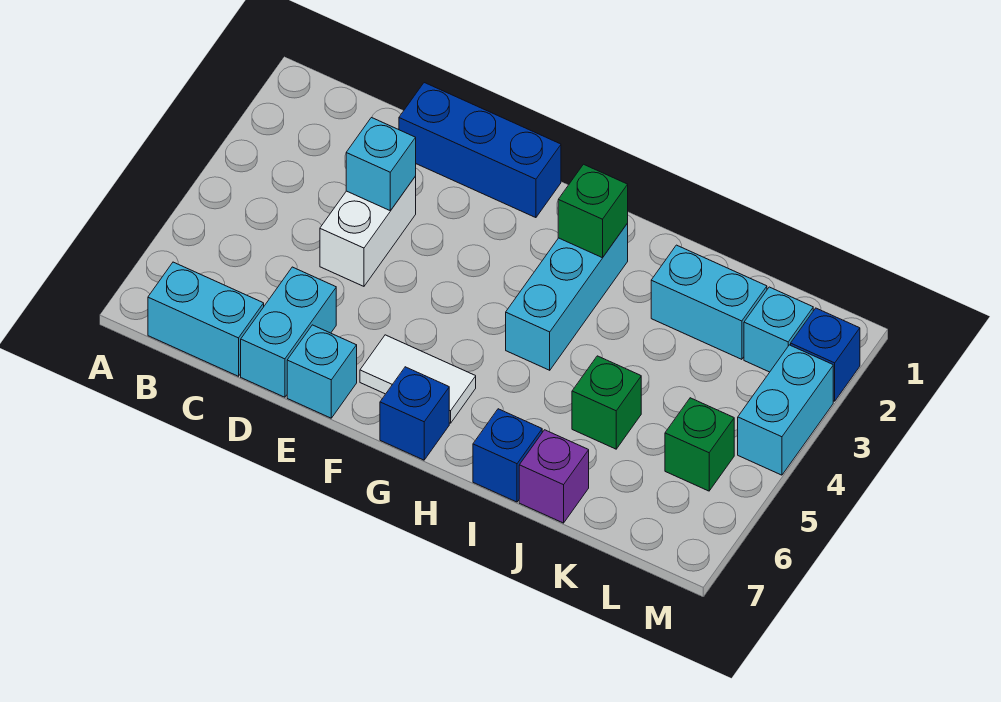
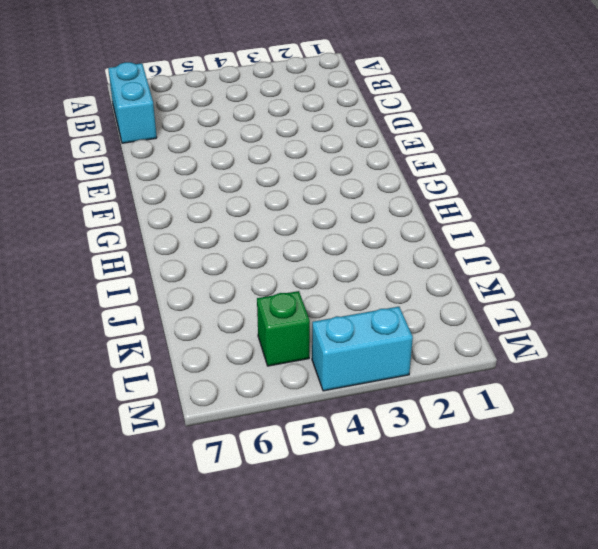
none -> blue brick D1:F1 level 1
none -> white brick D3:D4 level 1
none -> cyan brick D6:D7 level 1

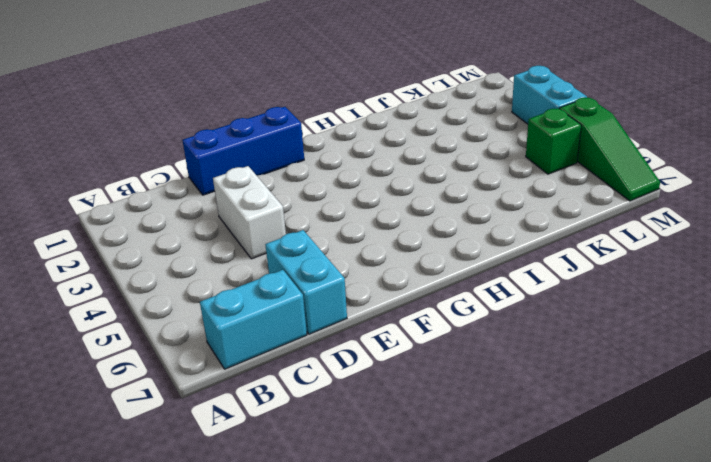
green slope M5:M7 level 1 top 5 -> none
none -> cyan brick E7 level 1
none -> white tile F6:G6 level 1
none -> blue brick G7 level 1

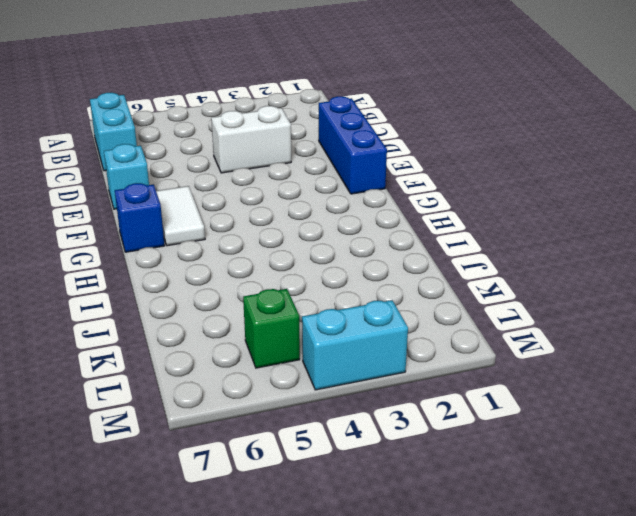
none -> cyan brick D6:D7 level 1
none -> cyan brick H2:H4 level 1
none -> blue brick I7 level 1

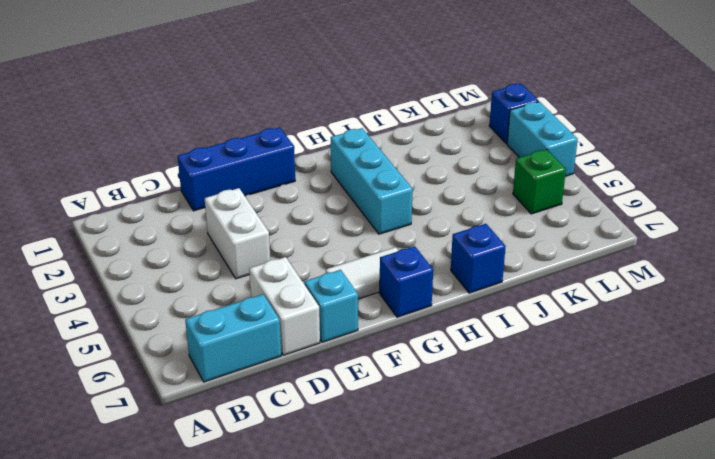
white brick D6:D7 level 1 -> cyan brick D6:D7 level 1
none -> cyan brick J2:K2 level 1
none -> green brick J5 level 1
none -> purple brick J7 level 1

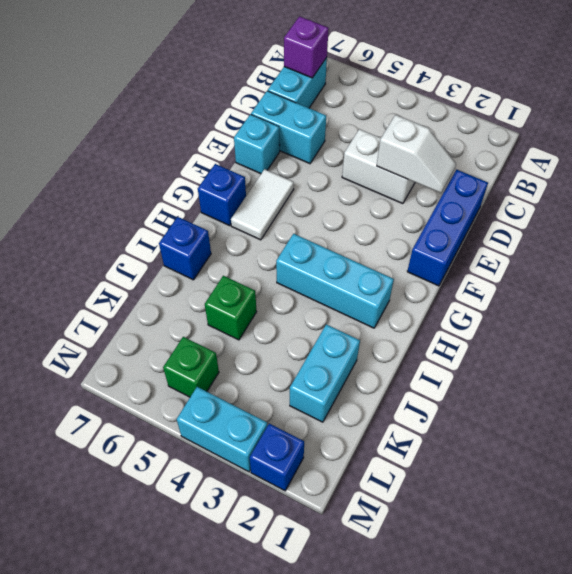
purple brick B7 level 2 -> purple brick J7 level 1
white slope D2:D3 level 2 top 3 -> cyan brick D3 level 2
none -> cyan brick L2 level 1
none -> green brick H2 level 2

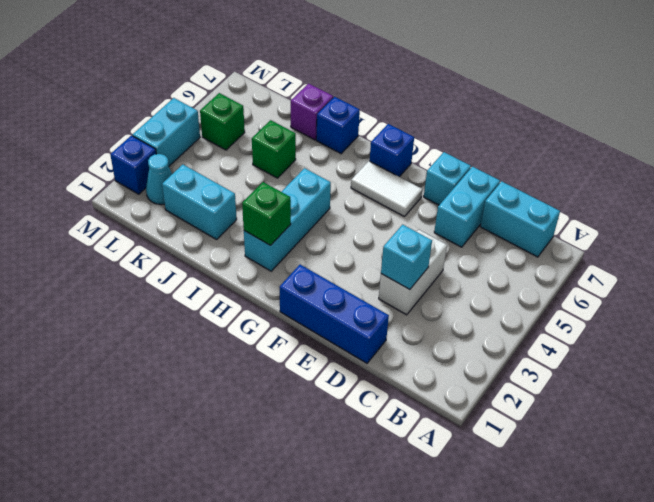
cyan cone L2 level 1 -> cyan brick L2 level 1

